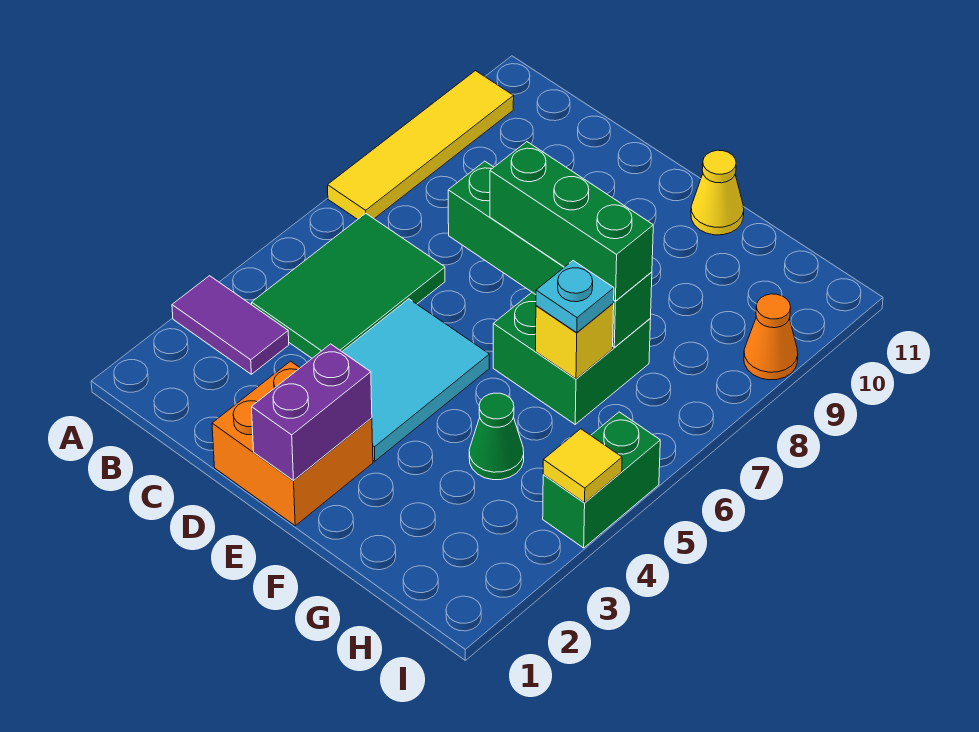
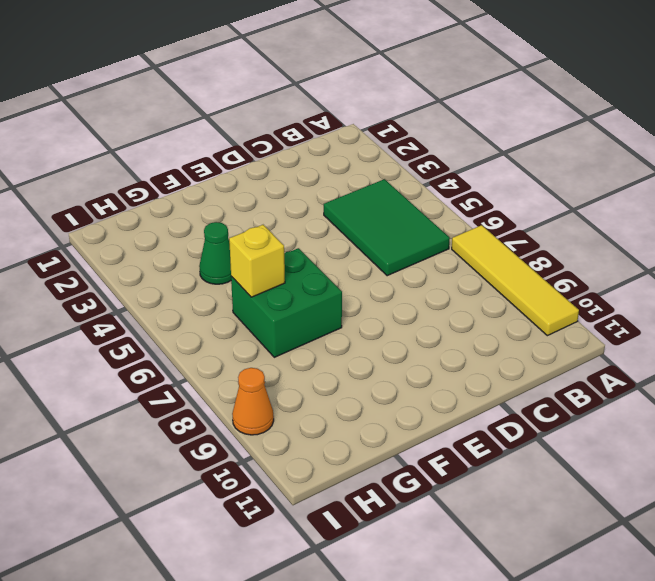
none -> purple tile A3:B3 level 1
none -> orange brick D1:E2 level 1
none -> cyan tile D3:E5 level 1

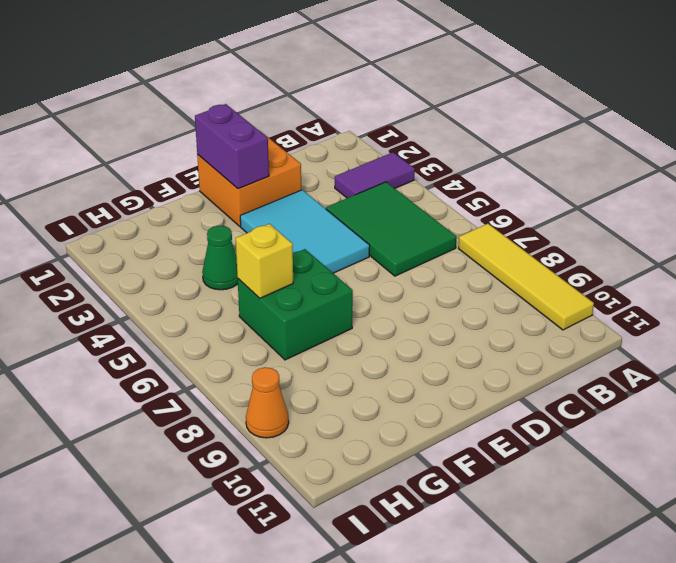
none -> yellow cone F11 level 1
none -> green brick I4:I5 level 1
none -> green brick D7:G7 level 2

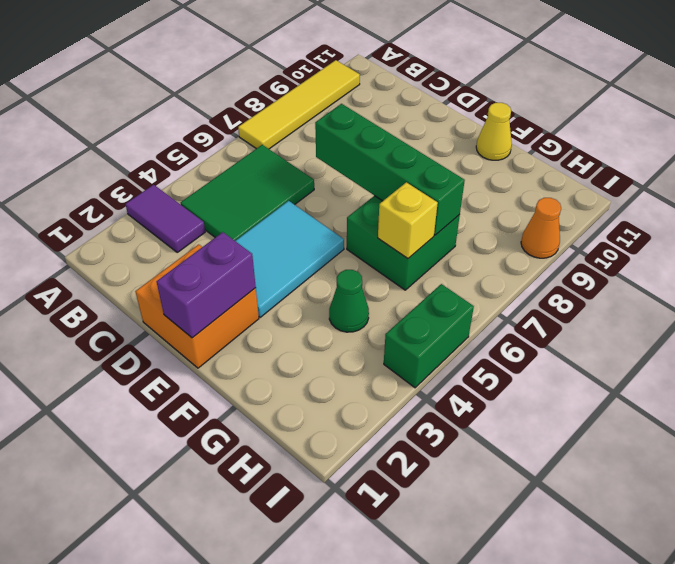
none -> yellow tile I4 level 2
none -> green brick E7:G7 level 3
none -> cyan plate G6 level 3

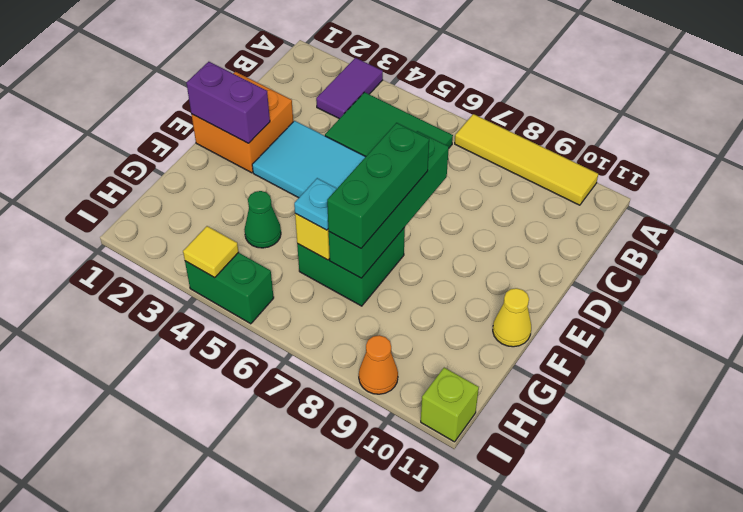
lime brick I11 level 1 -> none

